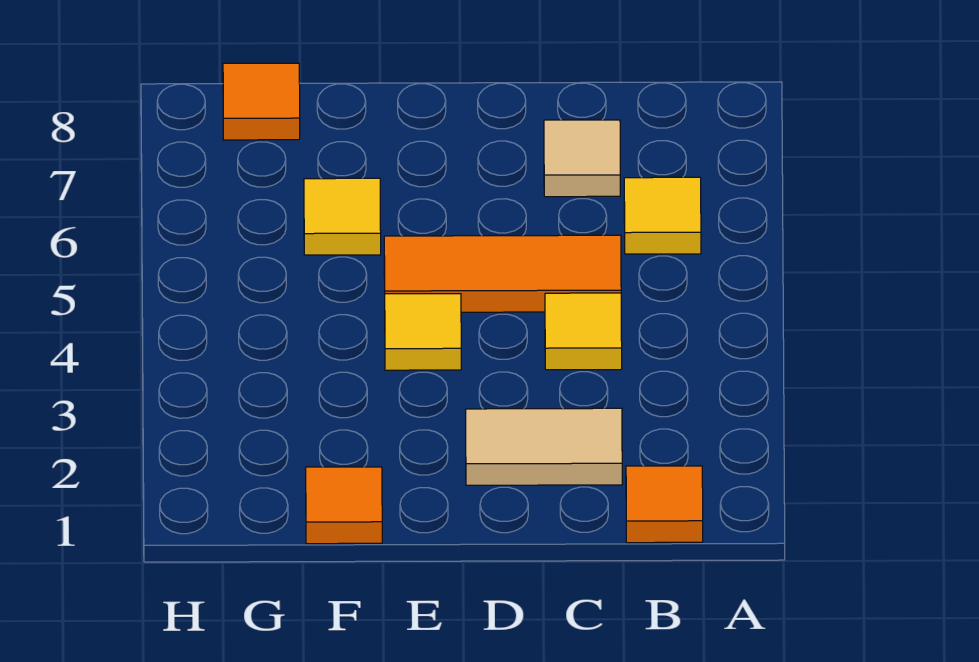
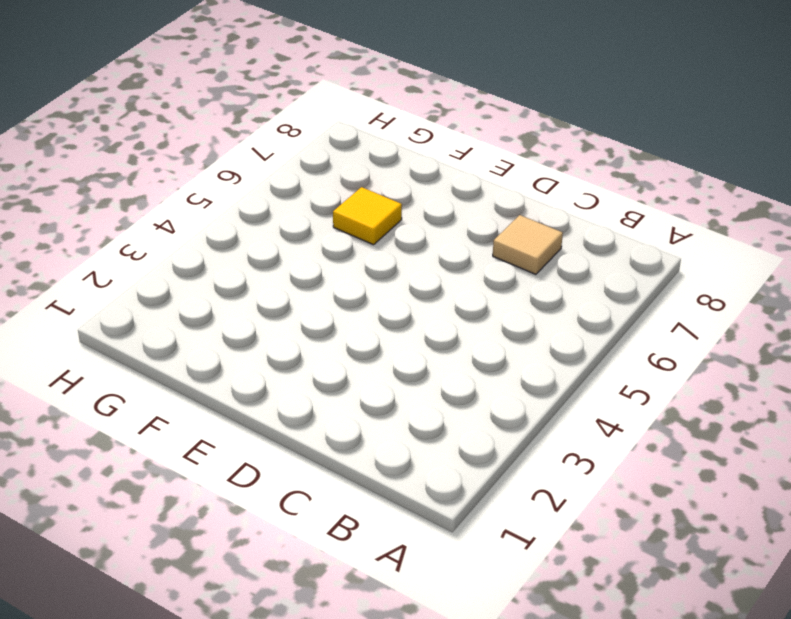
none -> orange tile B1 level 1
none -> yellow tile B6 level 1

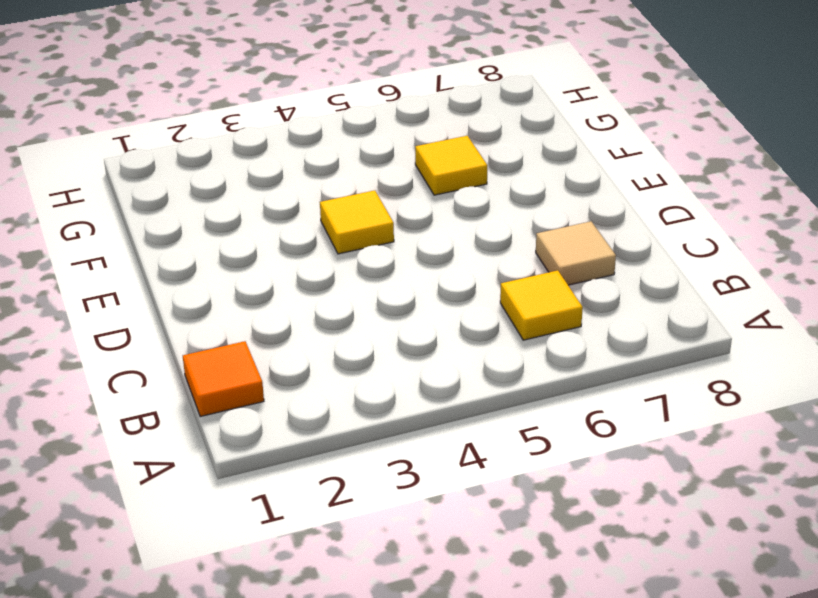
none -> tan tile C2:D2 level 1
none -> yellow tile C4 level 1

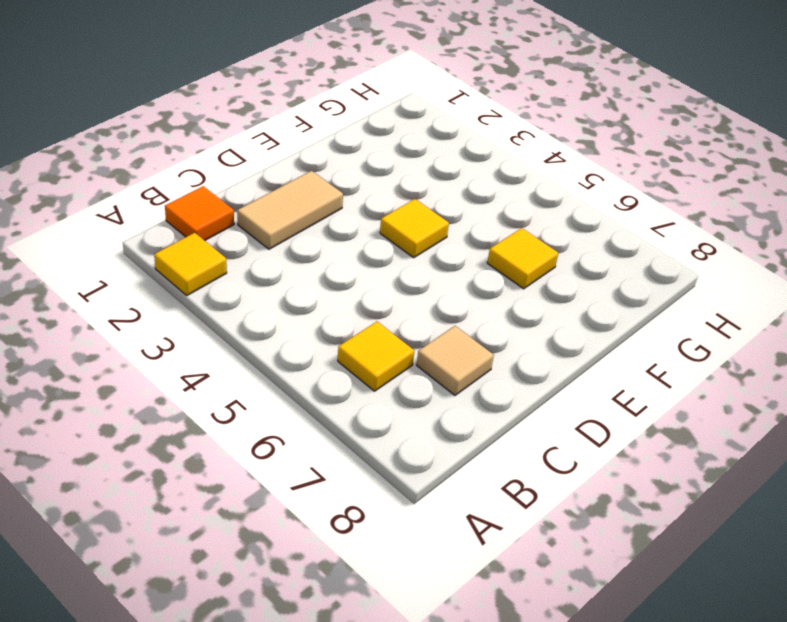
yellow tile A2 level 1 -> yellow tile C4 level 1
none -> orange tile C5:E5 level 1
none -> orange tile F1 level 1

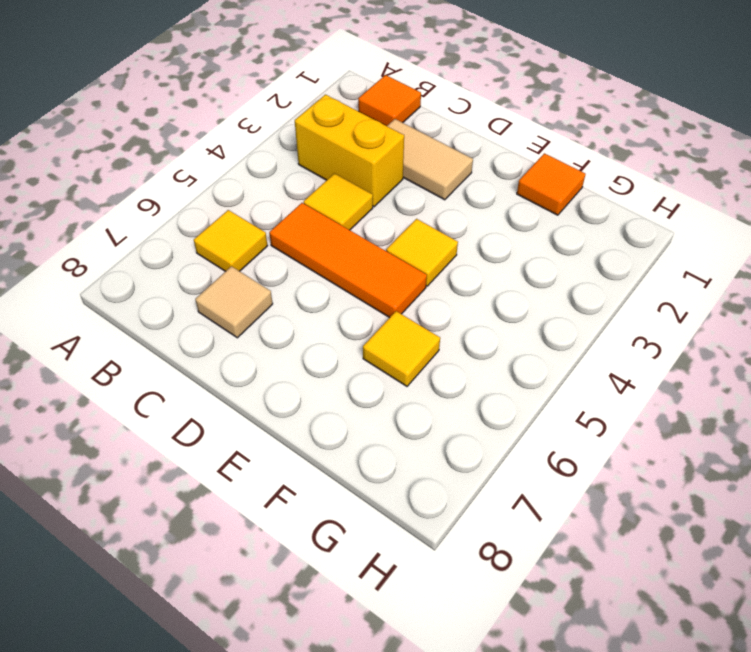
yellow brick B3:C3 level 1 -> none
none -> orange tile G8 level 1

